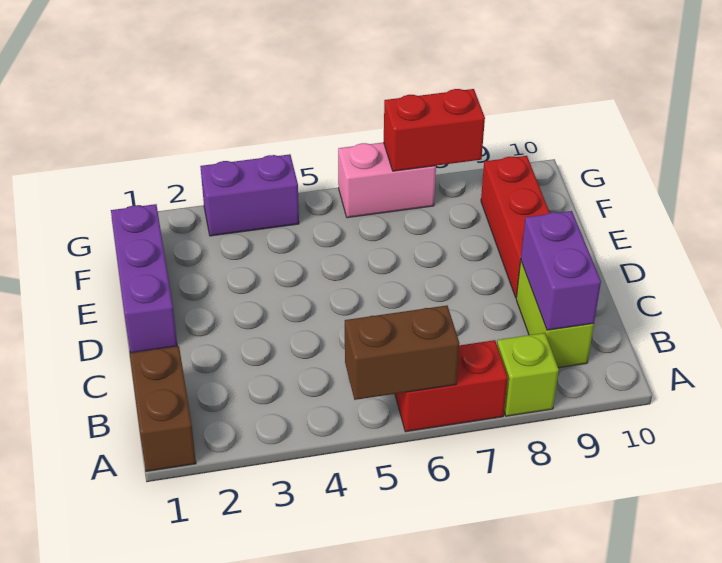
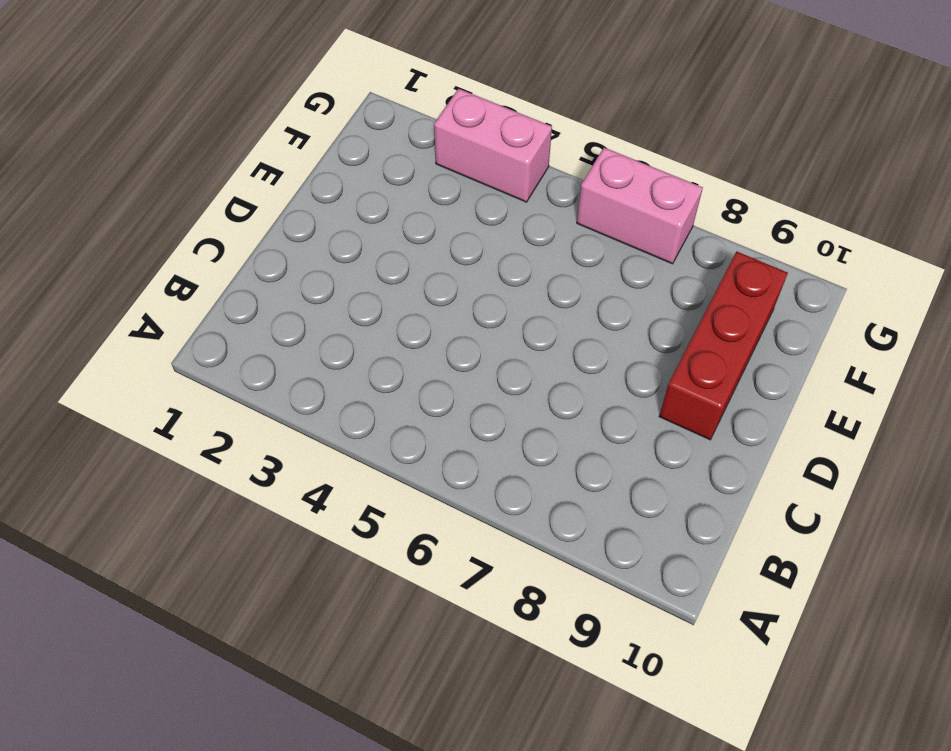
pink brick G3:G4 level 1 -> purple brick G3:G4 level 1
none -> brown brick A1:B1 level 1
none -> red brick A6:A7 level 1

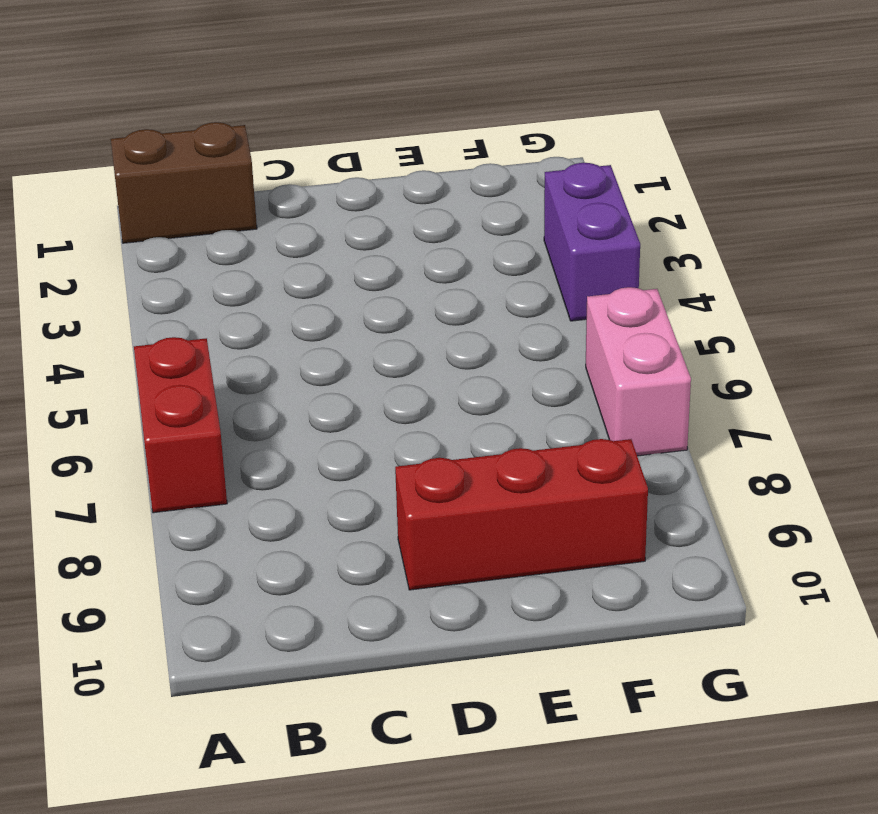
none -> lime brick A8 level 1
none -> lime brick B9:C9 level 1

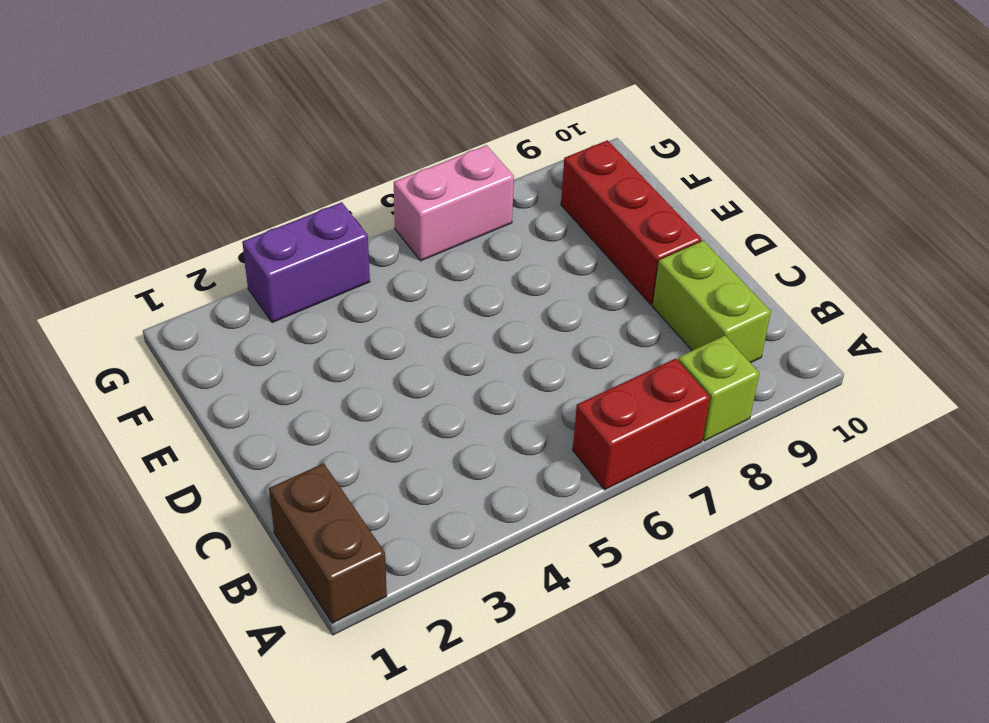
none -> purple brick D1:F1 level 1
none -> brown brick A5:A6 level 2

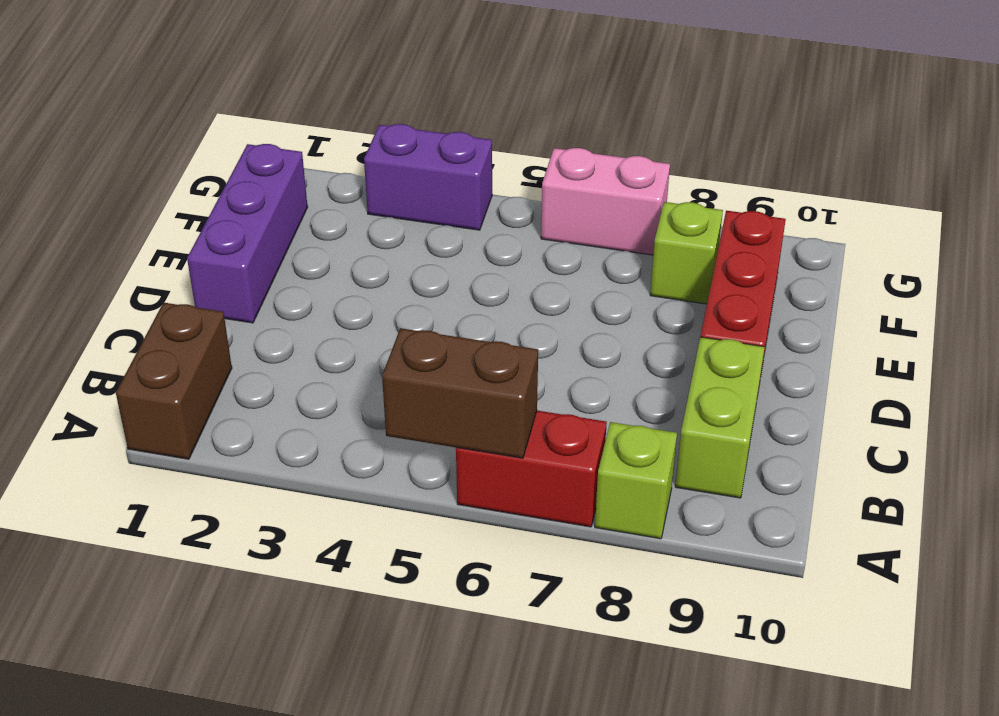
lime brick F8 level 1 -> none
none -> purple brick B9:C9 level 2
none -> red brick G7:G8 level 2

